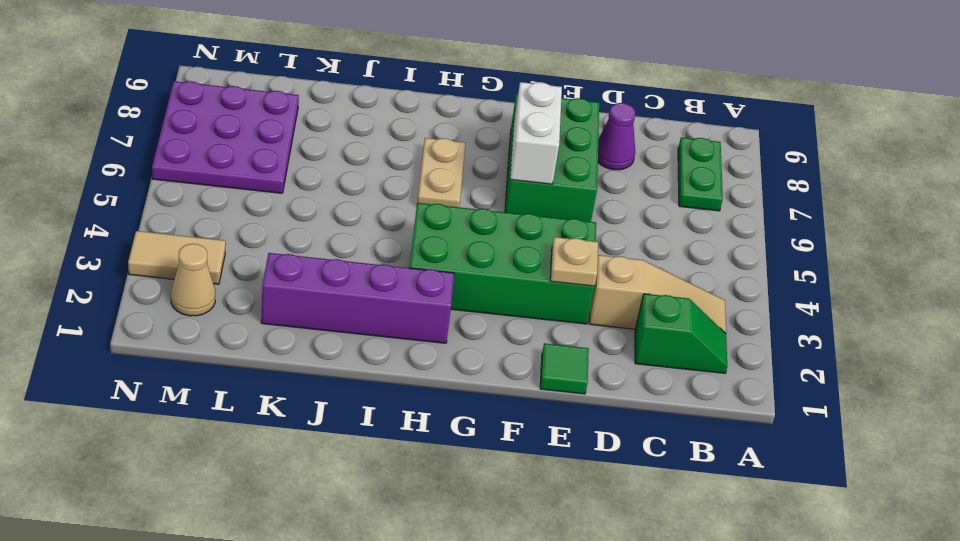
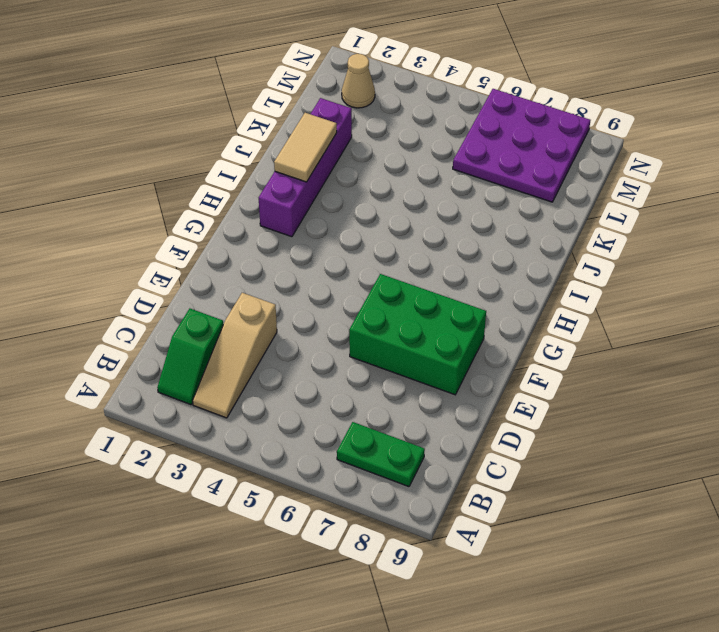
tan tile I2:J2 level 2 -> tan tile M3:N3 level 1
none -> purple cone D8 level 1
none -> green tile E1 level 1
none -> green brick E3:H4 level 1

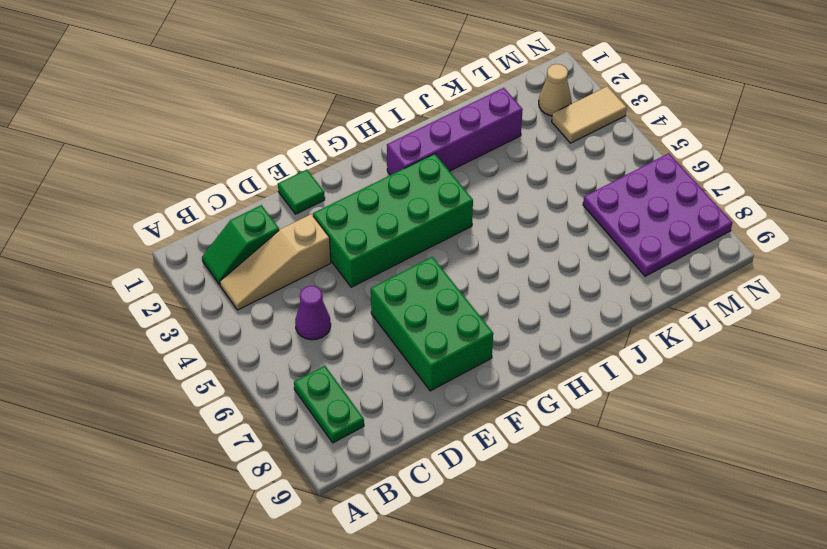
purple cone C5 level 1 -> purple cone D8 level 1
none -> tan plate H6:H7 level 1
none -> tan plate E3 level 2
none -> white brick F6:F7 level 2

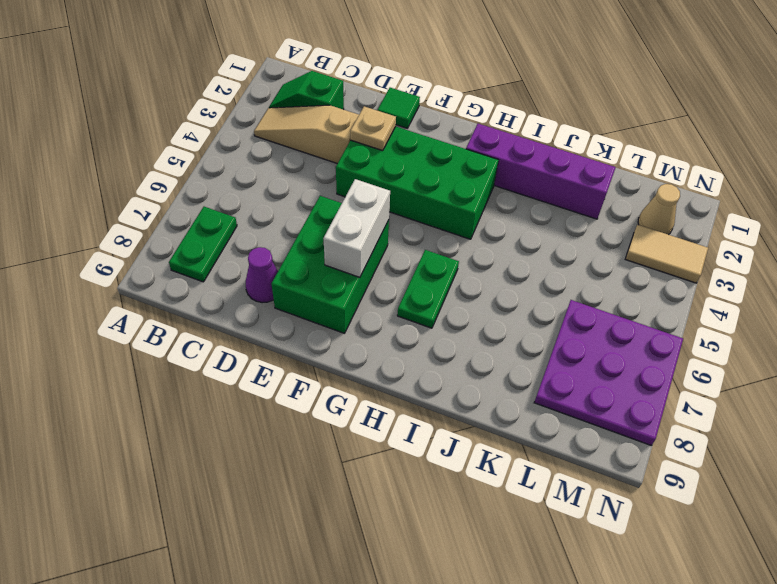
green plate H6:H7 level 1 -> tan plate H6:H7 level 1

